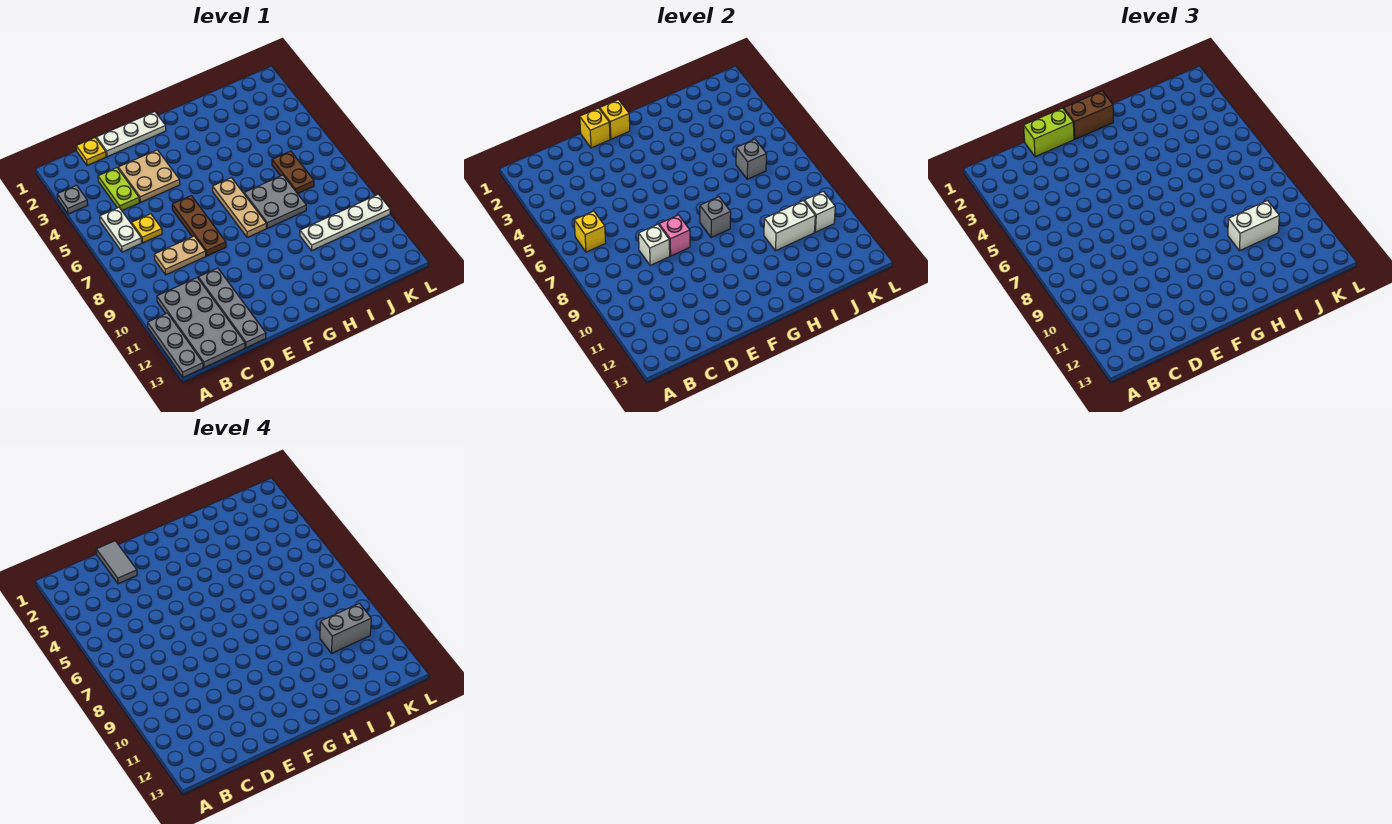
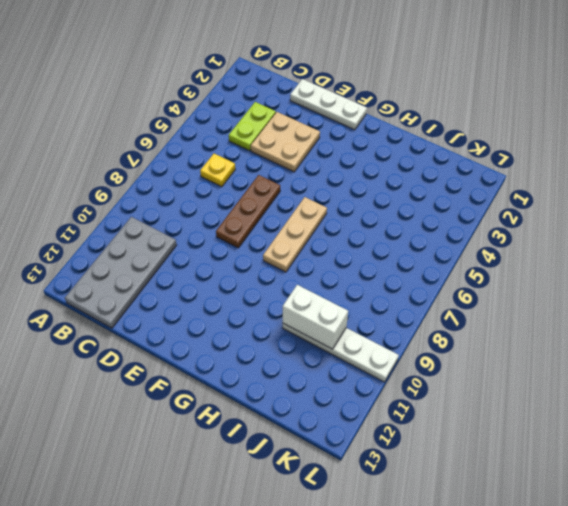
none -> grey plate A3 level 1
none -> grey plate A11:A13 level 1
none -> white plate B5:B6 level 1
none -> yellow plate C1 level 1

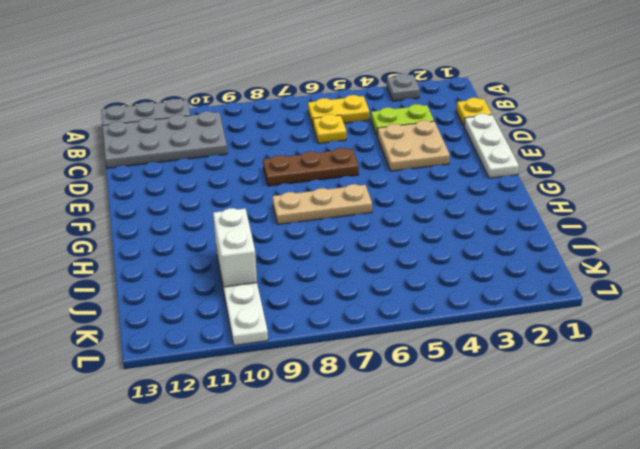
yellow plate B5:B6 level 1 -> white plate B5:B6 level 1
none -> tan plate C8:D8 level 1
none -> grey plate D10:D13 level 1
none -> grey plate H7:I8 level 1
none -> brown plate J6:J7 level 1

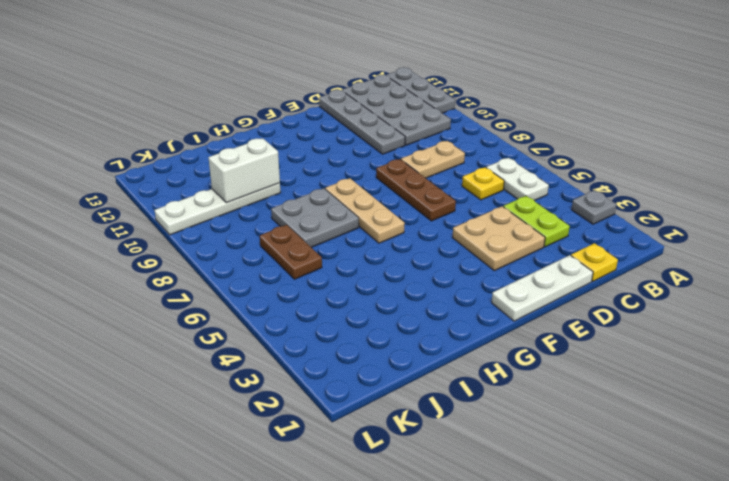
none -> yellow brick B6 level 2
none -> white brick D8 level 2
none -> yellow brick E1 level 2
none -> pink brick E8 level 2

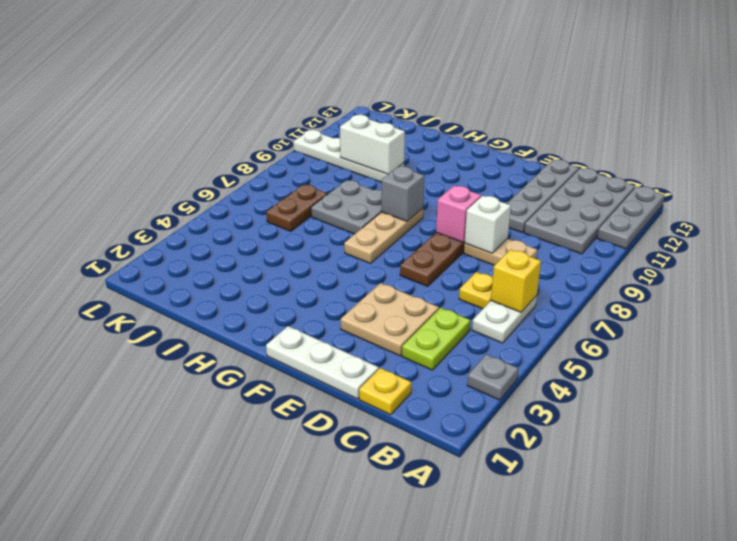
none -> yellow brick E1 level 2
none -> yellow brick F1 level 2
none -> grey brick J6 level 2
none -> white brick K10 level 2

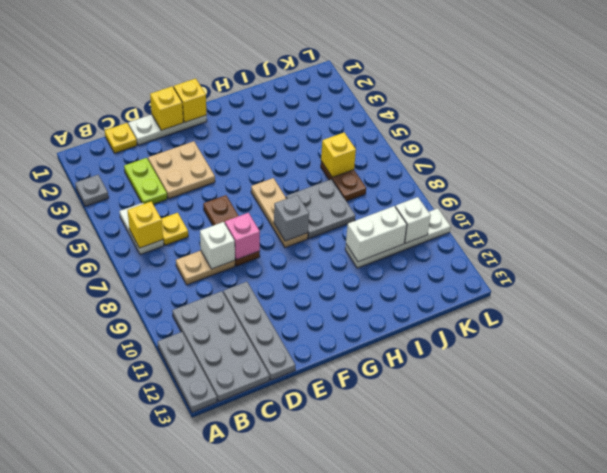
yellow brick J6 level 2 -> grey brick J6 level 2
none -> lime brick D1:E1 level 3
none -> brown brick F1:G1 level 3
none -> white brick I10:J10 level 3
none -> grey tile D1:D2 level 4

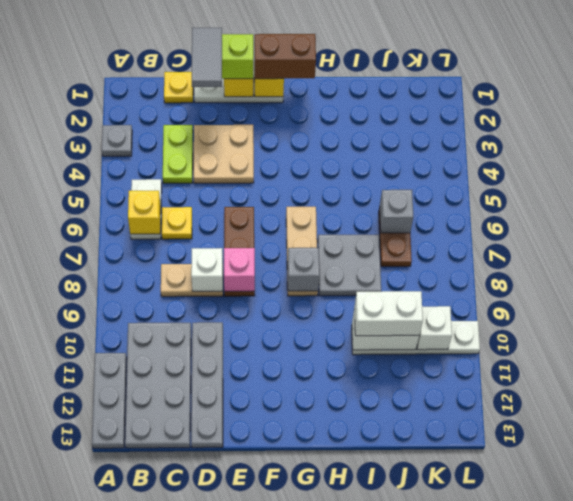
none -> grey brick J10:K10 level 4

